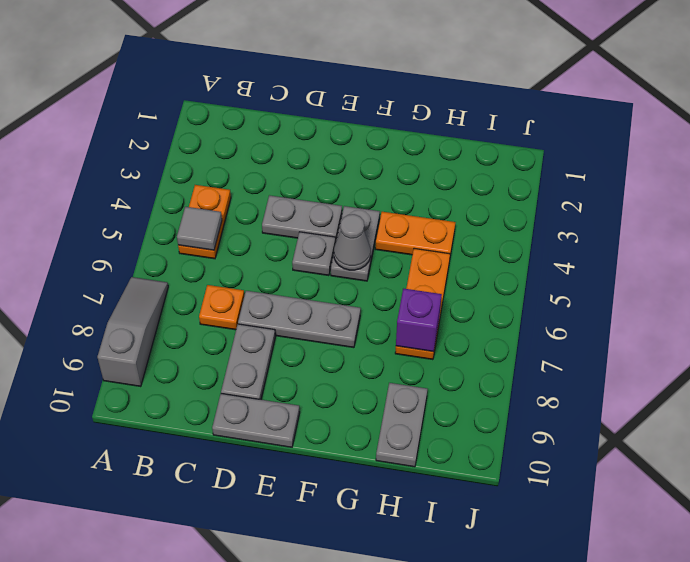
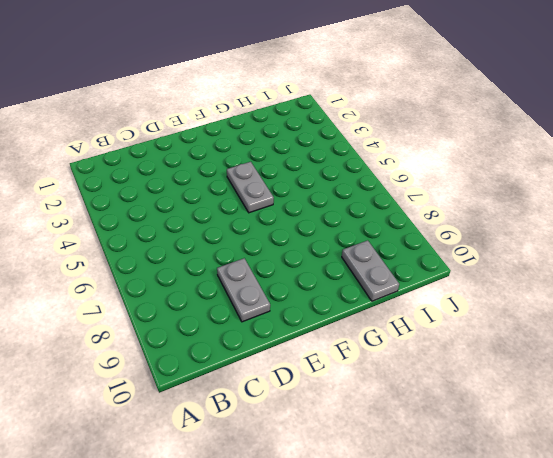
none -> grey slope A7:A9 level 1 top 9
none -> orange plate B4:B5 level 1
none -> orange plate C7 level 1

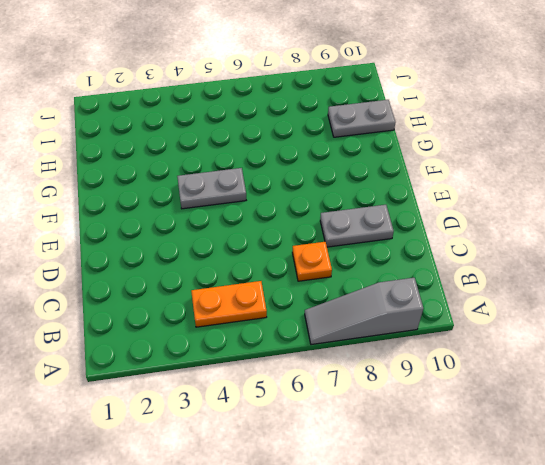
none -> grey plate D4:E4 level 1
none -> grey plate D7:F7 level 1
none -> grey plate D10:E10 level 1

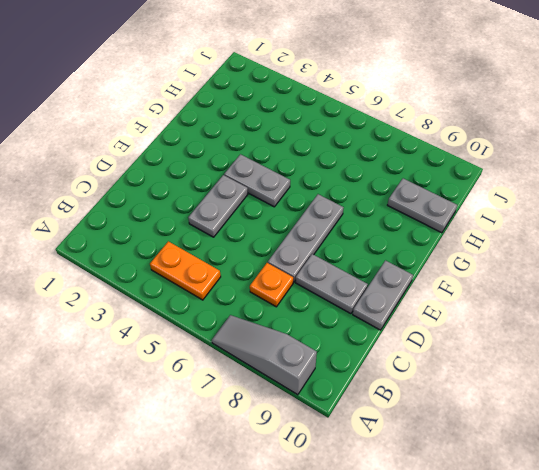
none -> grey plate E5 level 1
none -> orange plate G4:H4 level 1
none -> orange plate H5:H7 level 1

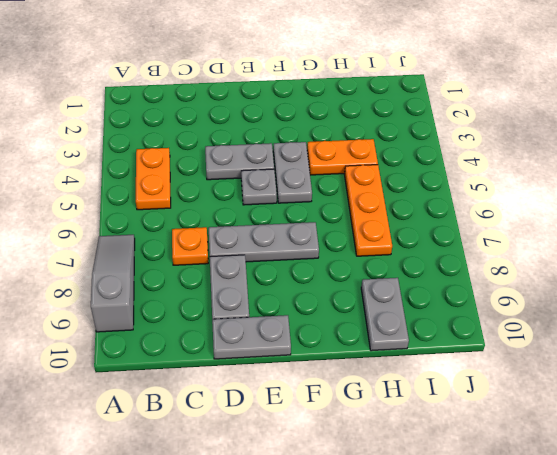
none -> grey tile B5 level 2
none -> grey cone F5 level 2
none -> purple brick H7 level 2

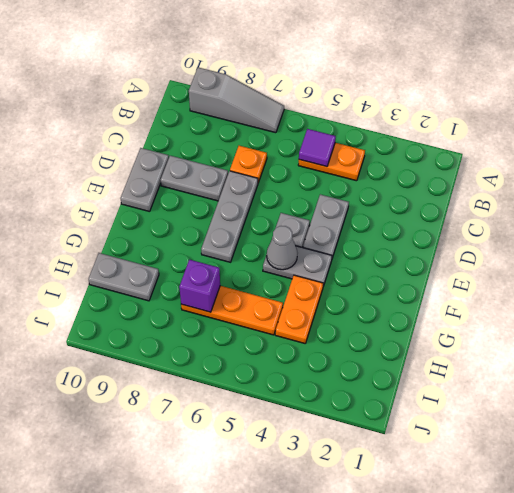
purple tile B5 level 2 -> grey tile B5 level 2

